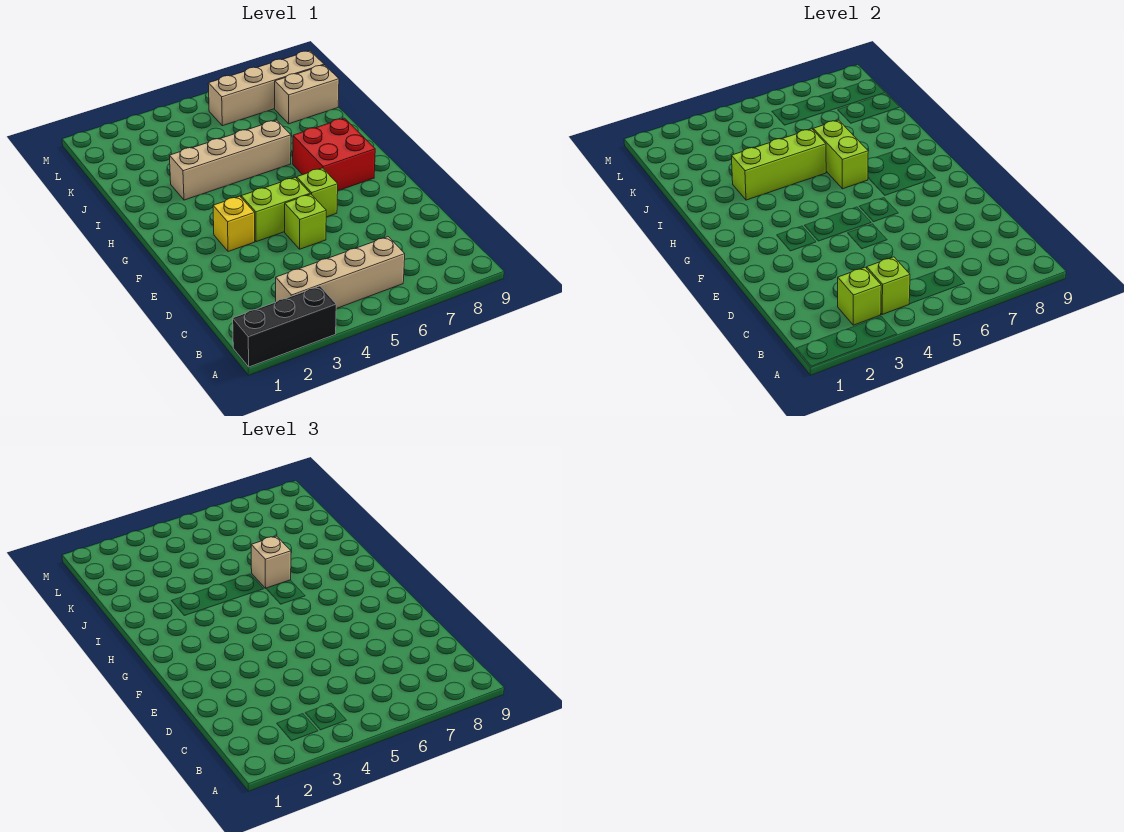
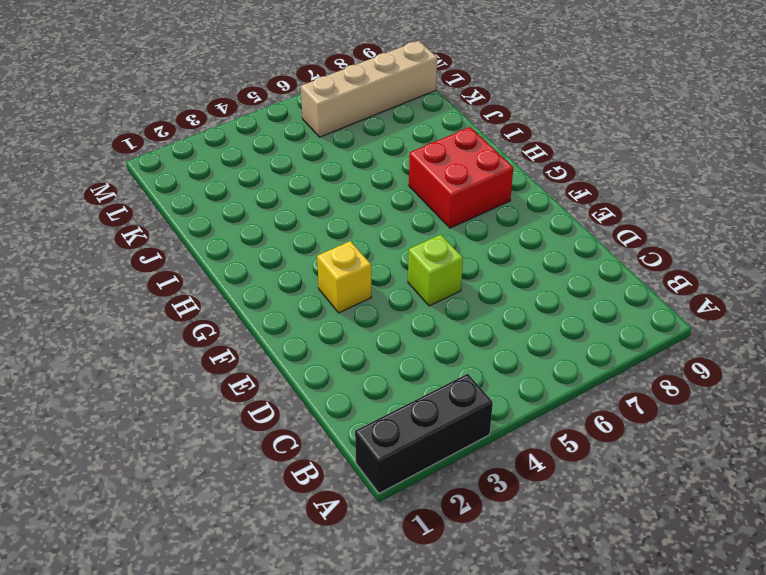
none -> tan brick B3:B6 level 1
none -> lime brick F4:F5 level 1
none -> lime brick F6 level 1

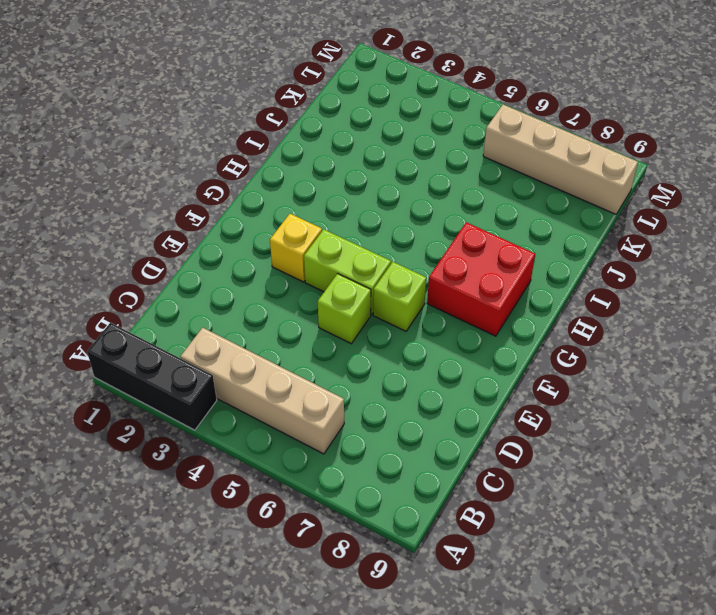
none -> tan brick I3:I6 level 1
none -> tan brick K8:K9 level 1
none -> lime brick B3 level 2

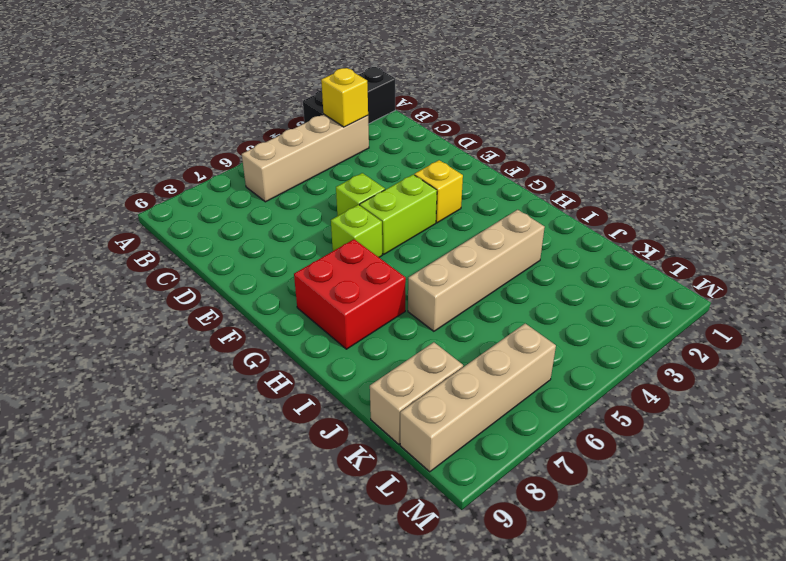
yellow brick B3 level 2 -> lime brick B3 level 2
none -> lime brick B4 level 2
none -> lime brick H6:I6 level 2
none -> lime brick I3:I5 level 2

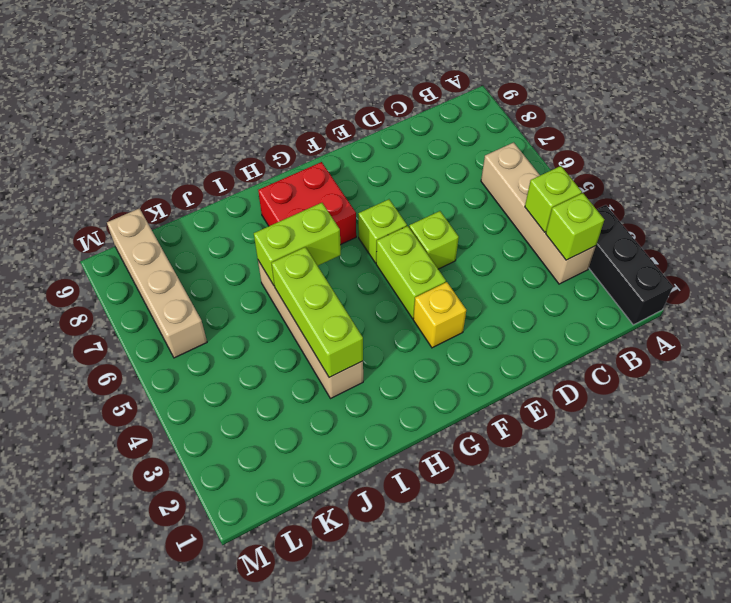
none -> tan brick K8:K9 level 1
none -> tan brick I6 level 3

